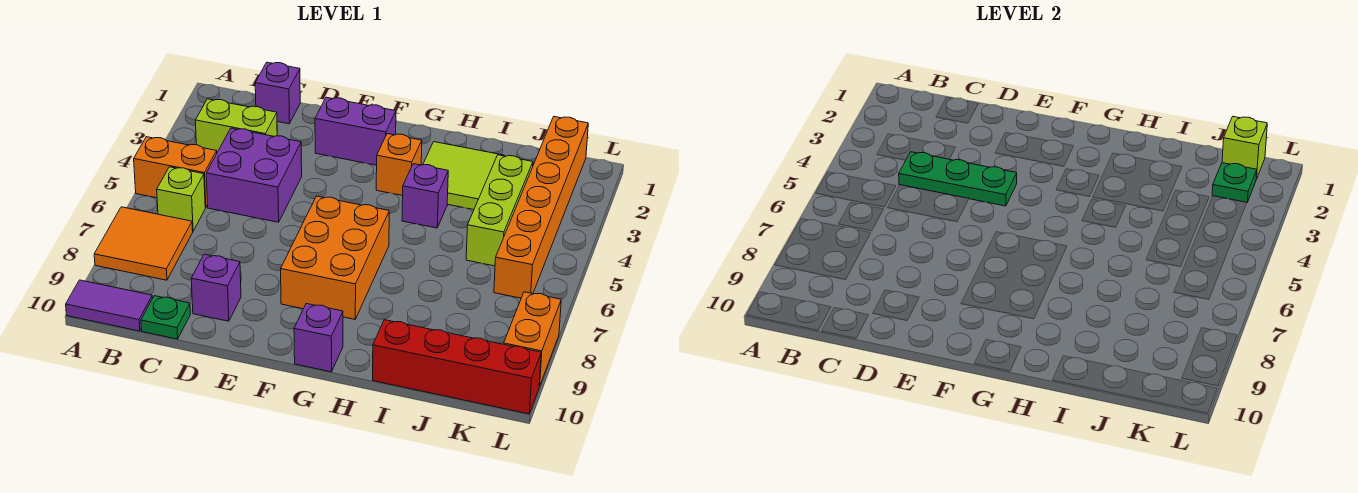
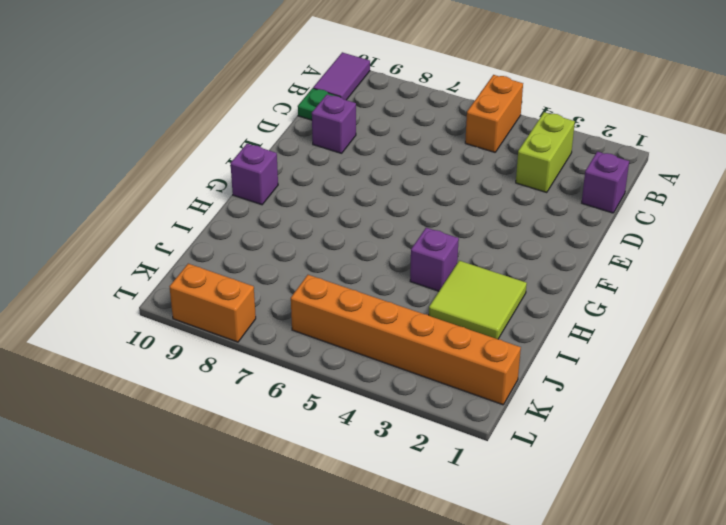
none -> orange tile A7:B8 level 1
none -> lime brick B6 level 1
none -> purple brick C4:D5 level 1

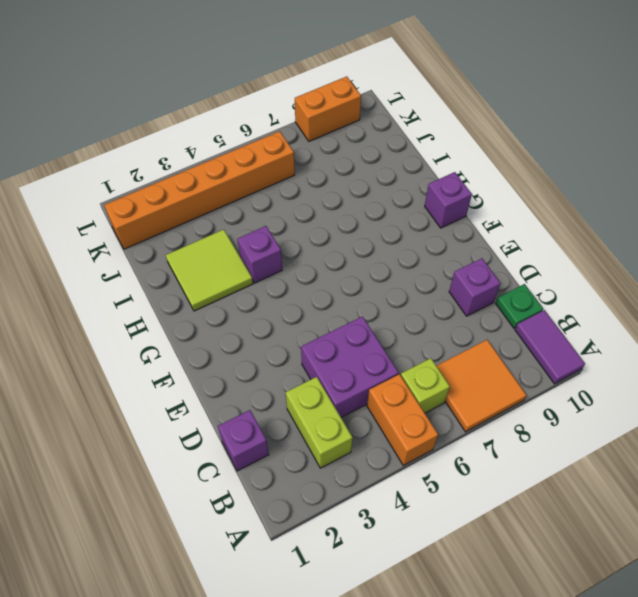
none -> purple brick E2:F2 level 1
none -> orange brick F6:G8 level 1
none -> orange brick G3 level 1

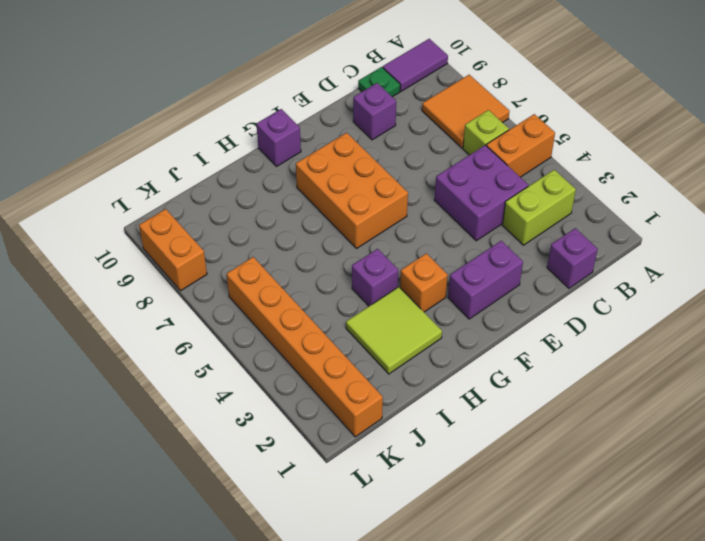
none -> red brick I10:L10 level 1
none -> lime brick J3:J5 level 1
none -> green plate C4:E4 level 2

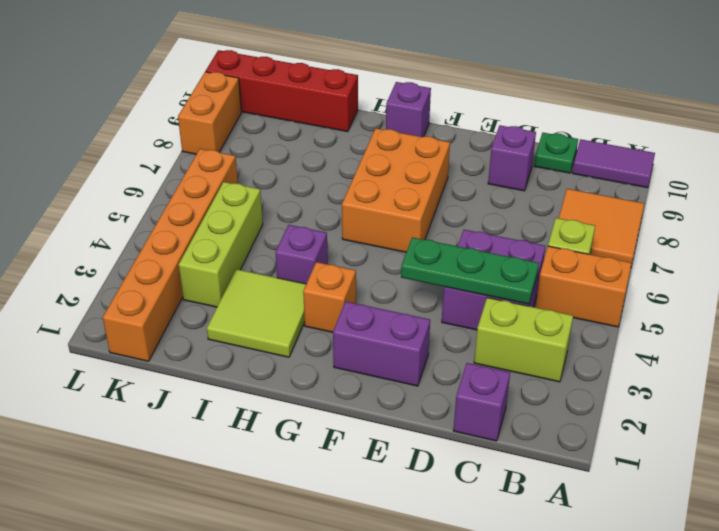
none -> lime brick K1 level 2
none -> green plate K2 level 2

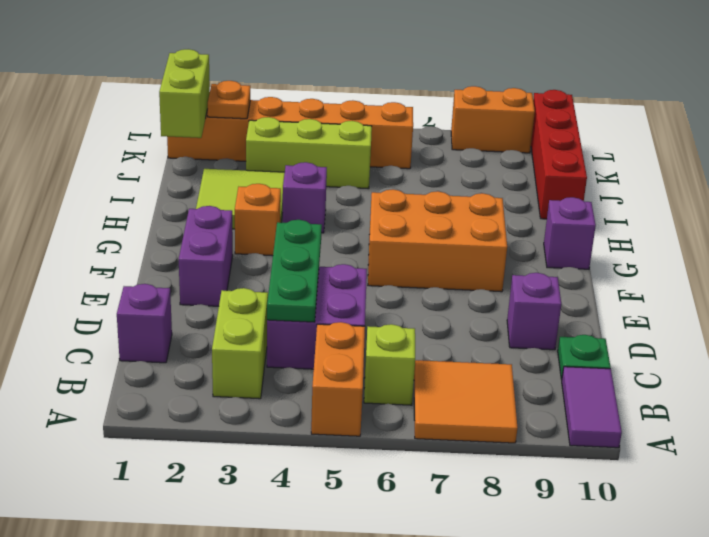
lime brick J1:K1 level 2 -> lime brick K1 level 2
orange plate K2 level 2 -> green plate K2 level 2

